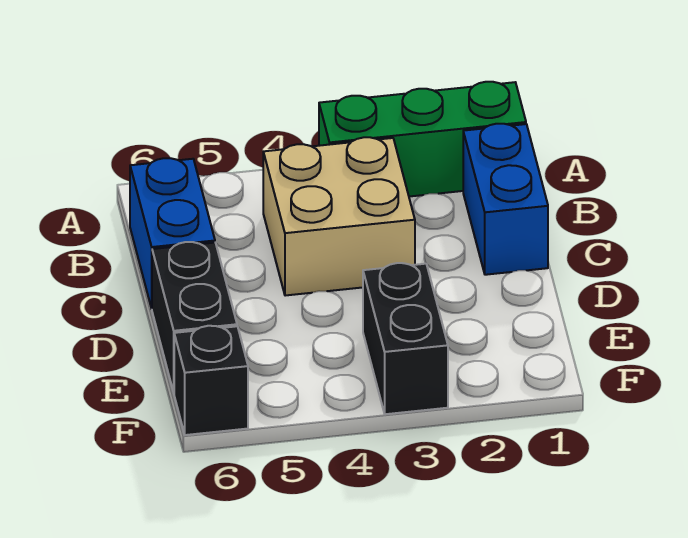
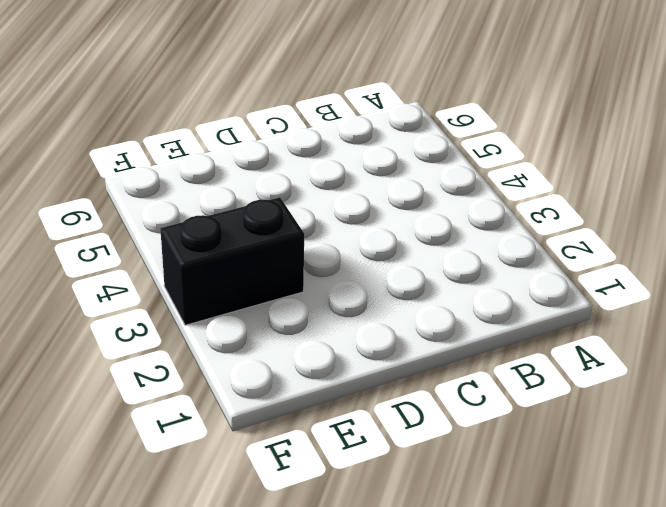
none -> green brick A1:A3 level 1
none -> blue brick B1:C1 level 1

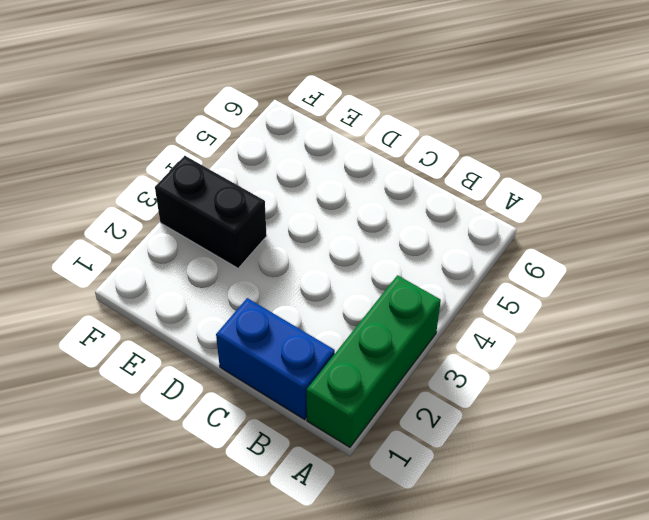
none -> tan brick B3:C4 level 1
none -> blue brick B6:C6 level 1

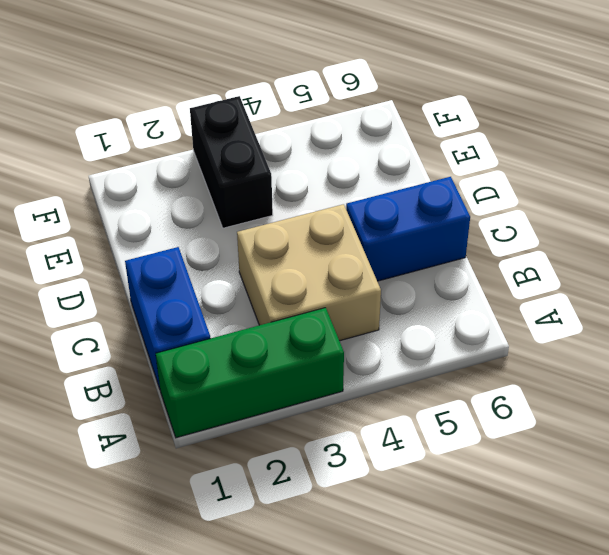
blue brick C5:C6 level 1 -> blue brick B6:C6 level 1
none -> black brick D6:E6 level 1
none -> black brick F6 level 1

